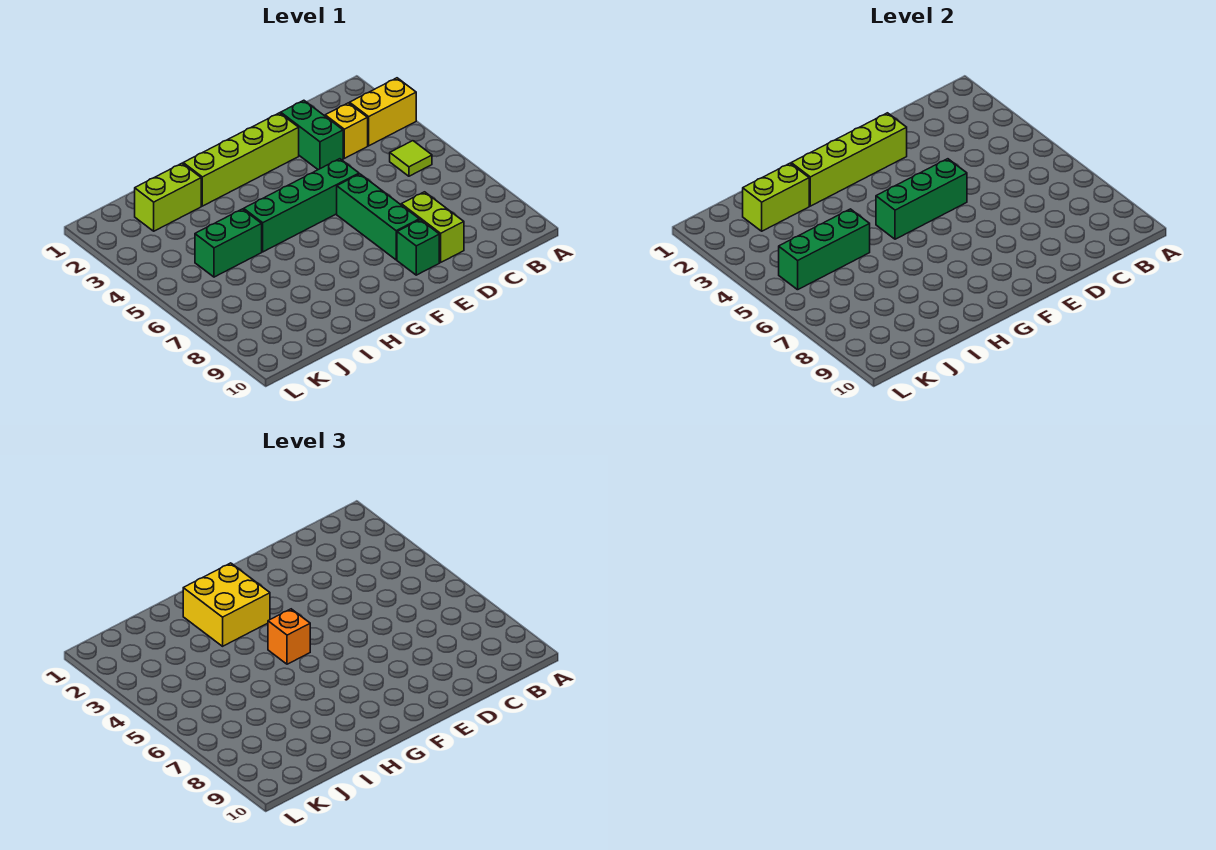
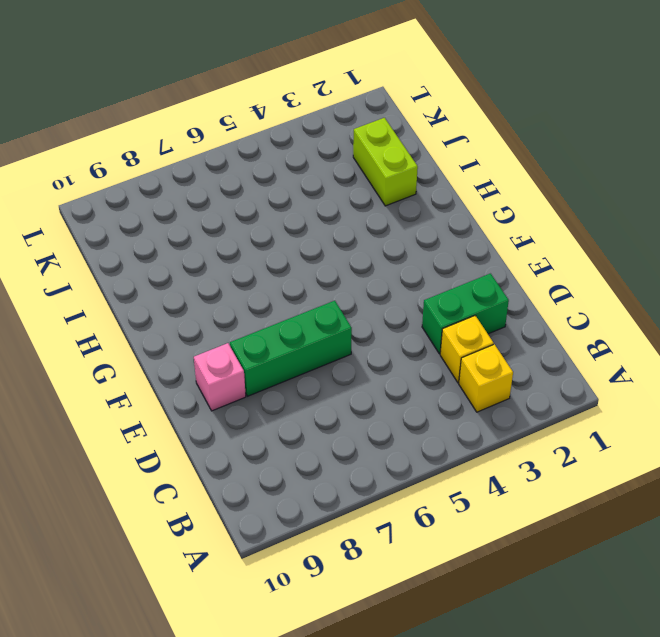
yellow brick B3 level 1 -> yellow brick A3:B3 level 1
pink brick E9 level 1 -> green brick E9 level 1
none -> lime tile B5 level 1
none -> lime brick D8:D9 level 1
none -> lime brick E2:H2 level 1

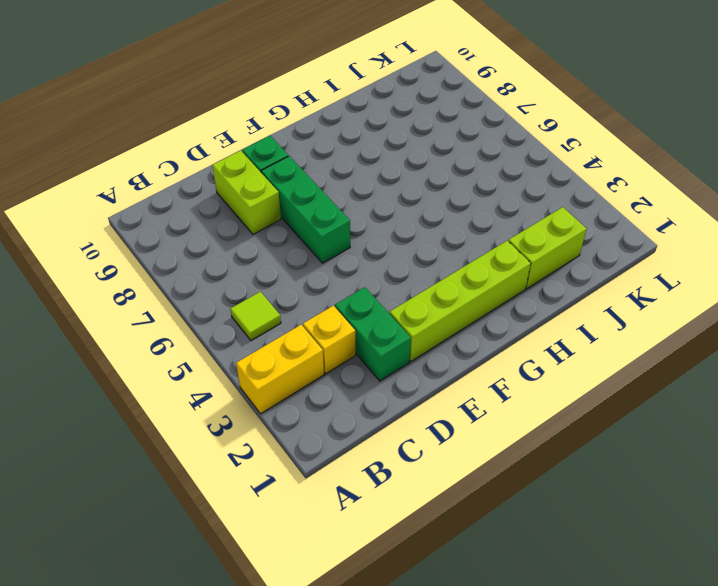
none -> green brick E5:H5 level 1
none -> green brick I5:J5 level 1
none -> lime brick E2:H2 level 2

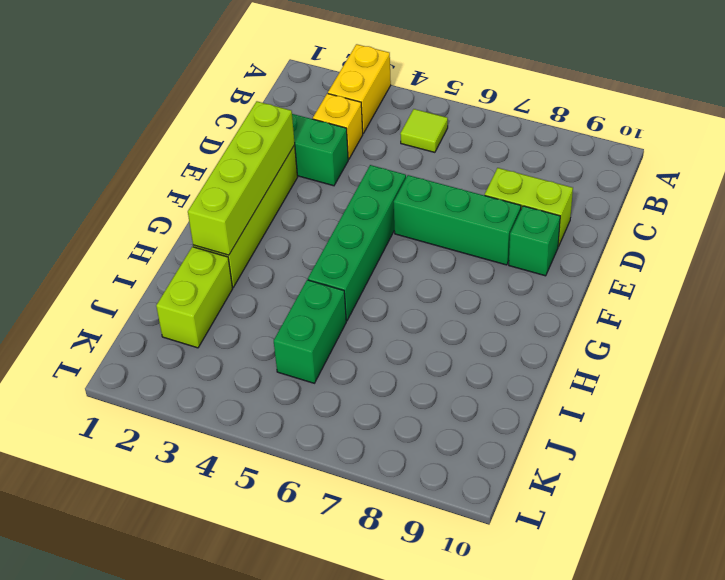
none -> green brick E5:G5 level 2
none -> lime brick I2:J2 level 2
none -> green brick I5:K5 level 2

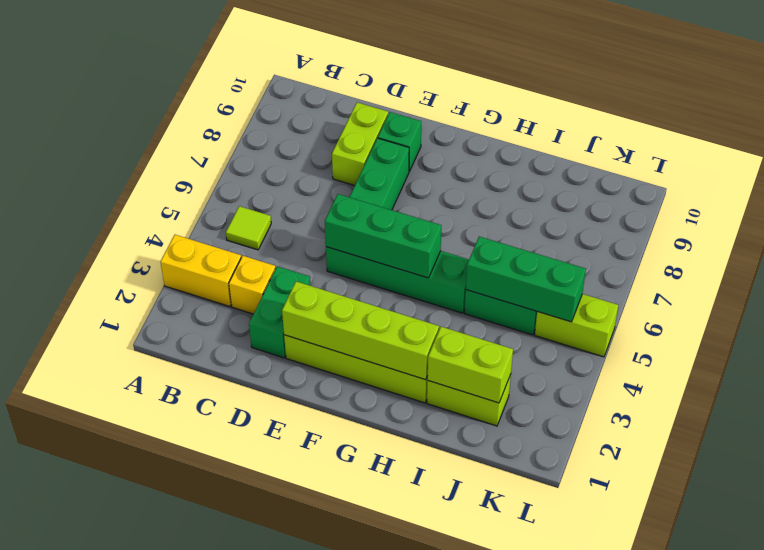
lime brick K5:L5 level 1 -> none
none -> yellow brick G2:H3 level 3
none -> orange brick G5 level 3

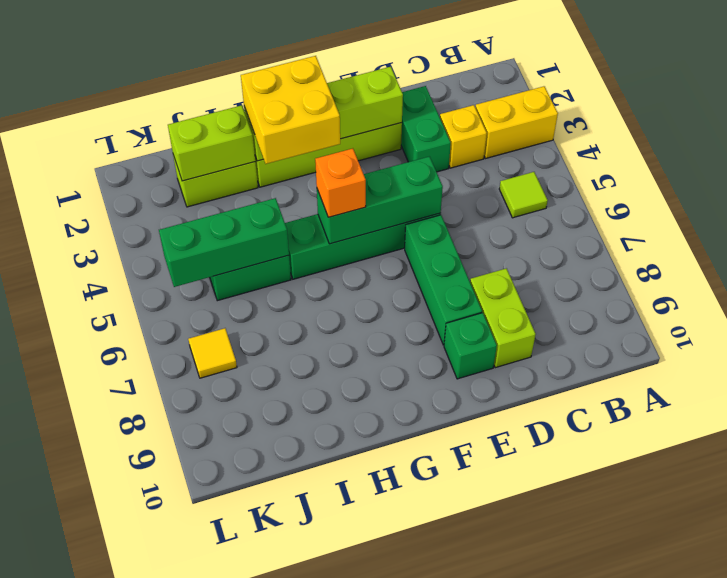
yellow tile K7 level 1 -> none

